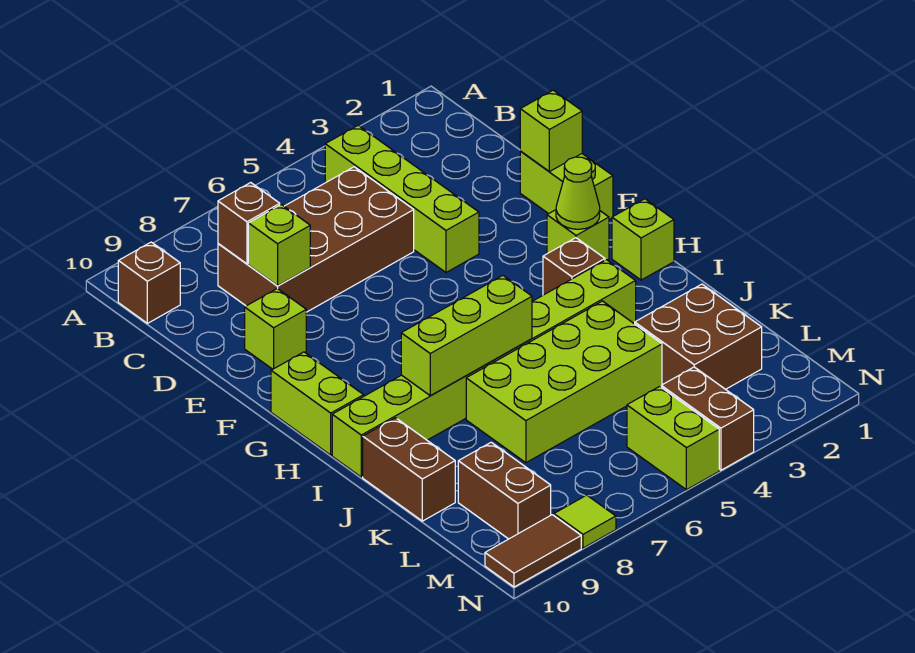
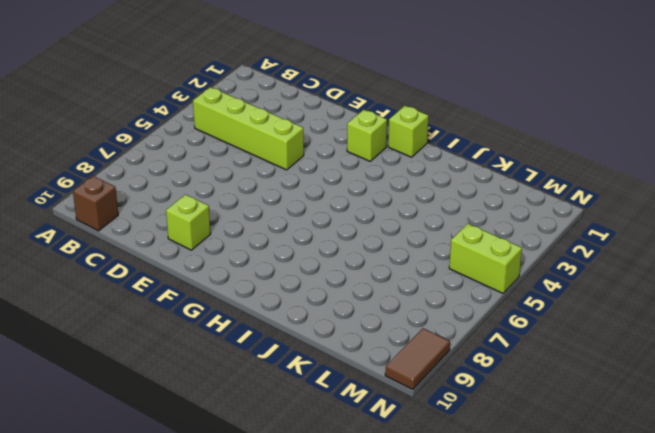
none -> brown brick C5:D8 level 1
none -> lime brick E1:F1 level 1
none -> lime brick G10:H10 level 1

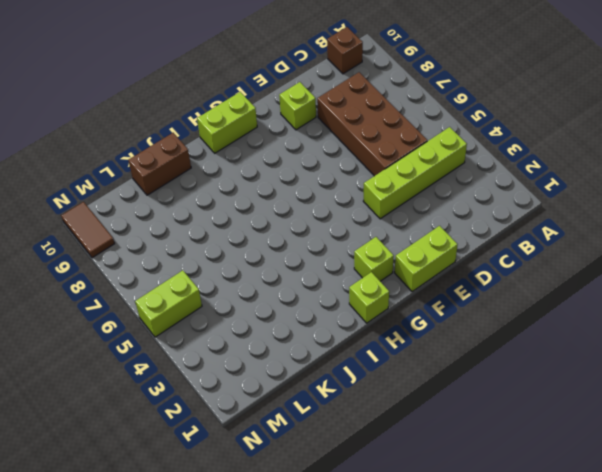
none -> brown brick H3 level 1
none -> lime brick I3:I10 level 1
none -> lime brick J4:K7 level 1

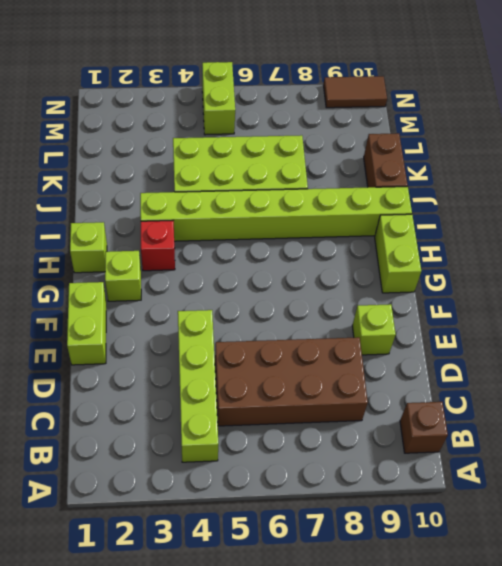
red brick H3 level 1 -> brown brick H3 level 1
none -> brown brick K2:L3 level 1
none -> brown brick L9:M9 level 1
none -> brown brick M4:N4 level 1

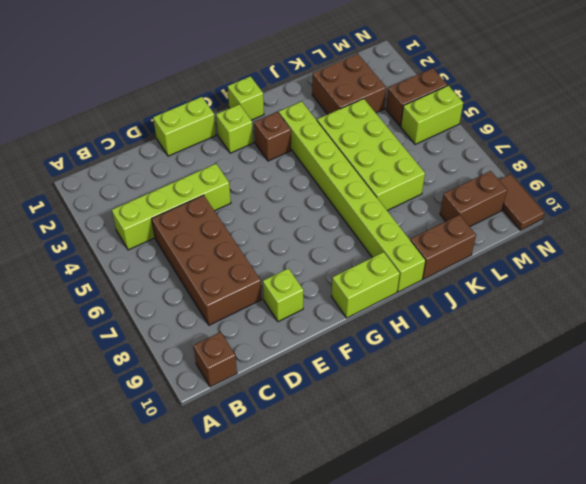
none -> lime tile N8 level 1
none -> brown brick C8 level 2
none -> lime brick D8 level 2

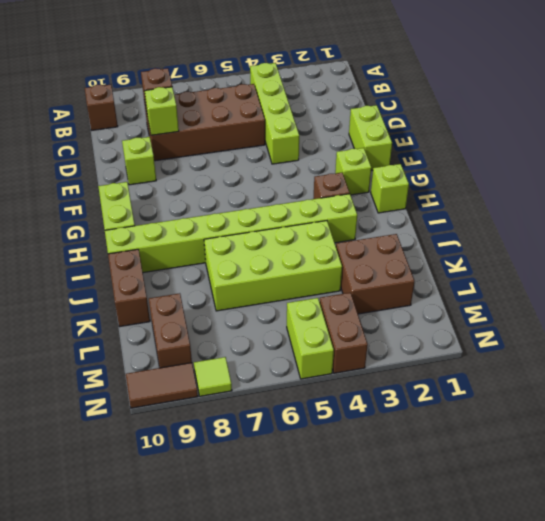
none -> lime brick E1 level 2
none -> lime cone G2 level 2
none -> lime brick I6:I8 level 2

